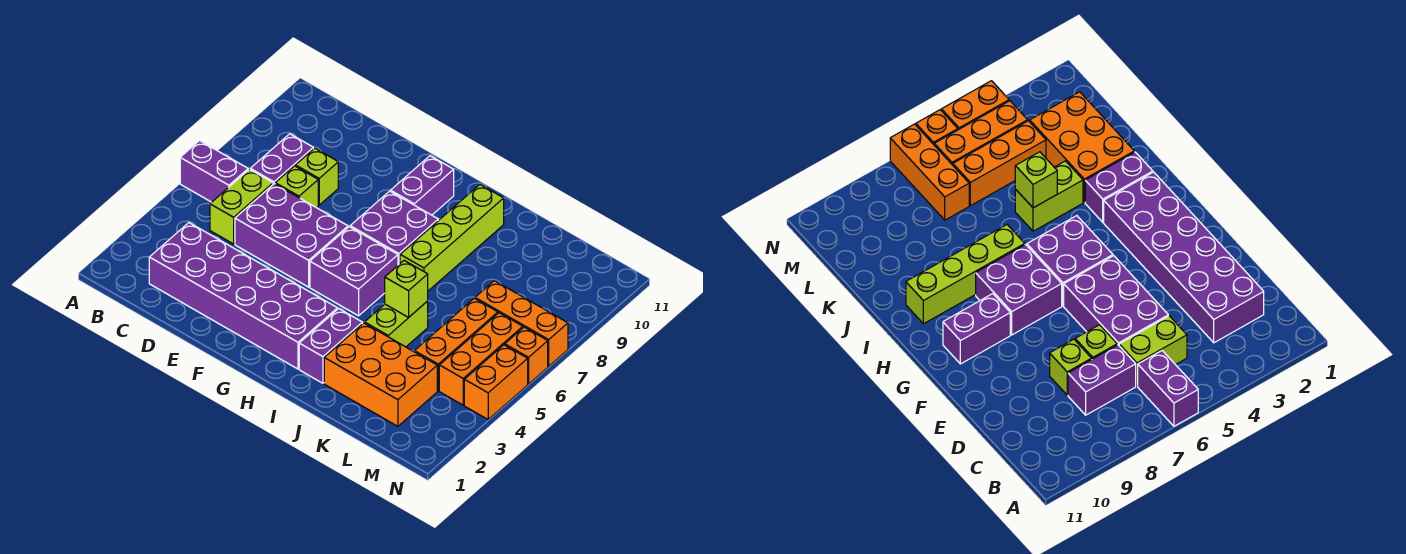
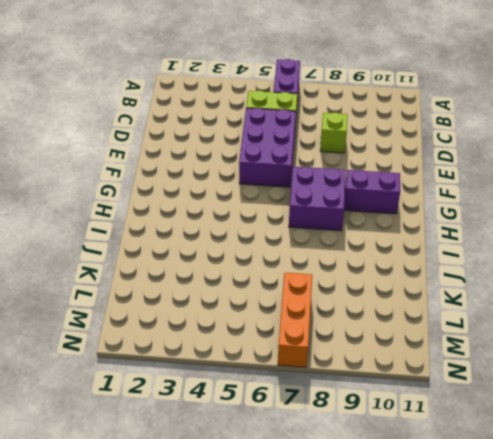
none -> purple brick C2:H3 level 1
none -> purple brick C7:C8 level 1
none -> lime brick D7 level 1

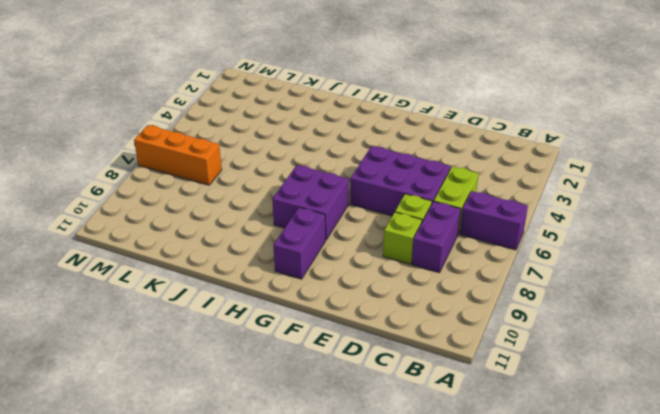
none -> purple brick C2:H3 level 1
none -> purple brick G5:H6 level 1
none -> purple brick I2:I3 level 1

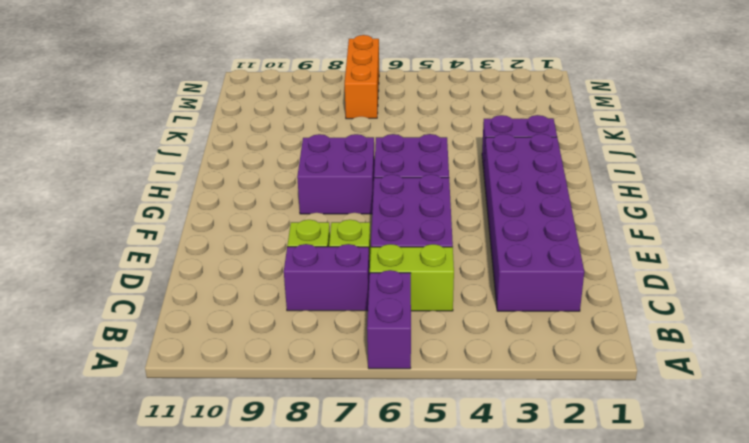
none -> purple brick G9:G10 level 1
none -> lime brick I7:I10 level 1
none -> orange brick J2:L3 level 1

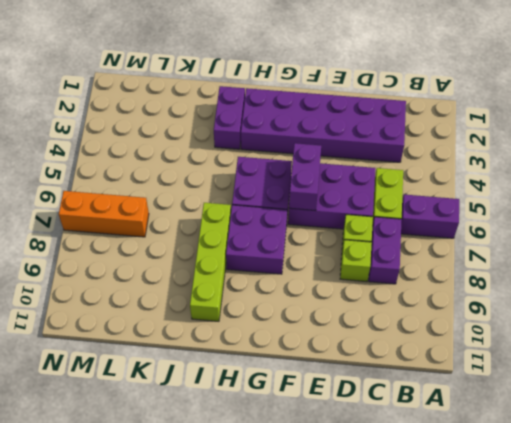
purple brick F5:F6 level 2 -> purple brick G9:G10 level 1
none -> orange brick J2:L3 level 1
none -> lime brick J4:J5 level 1
none -> orange brick L4:L6 level 1

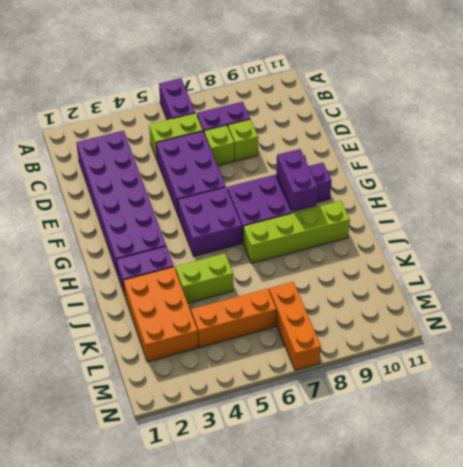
purple brick G9:H9 level 2 -> none
none -> orange brick M4:M6 level 1
none -> orange brick N4:N5 level 1
none -> orange brick N6 level 1

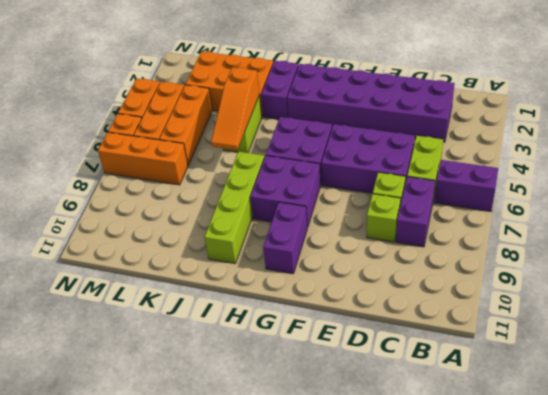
orange slope J4:J6 level 2 top 4 -> lime brick J5 level 2

